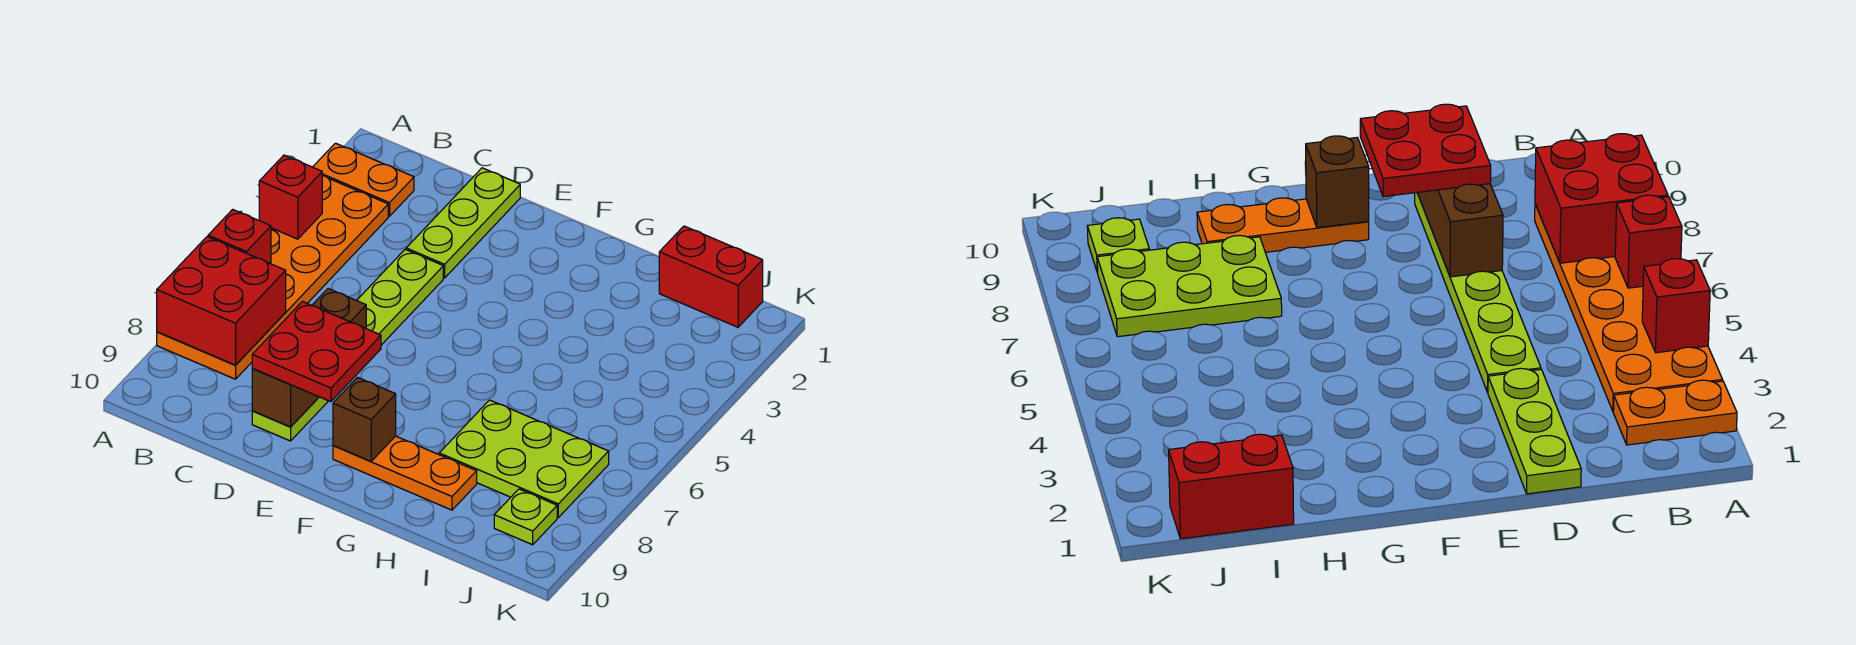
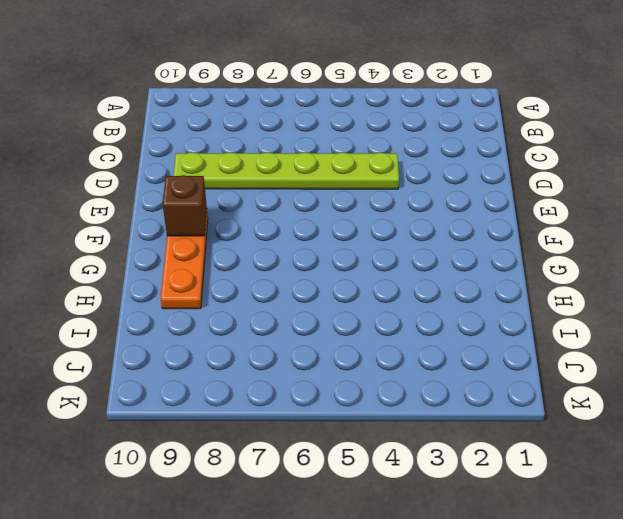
none -> orange plate A2:B2 level 1
none -> orange plate A3:B8 level 1
none -> lime plate D1:D3 level 1

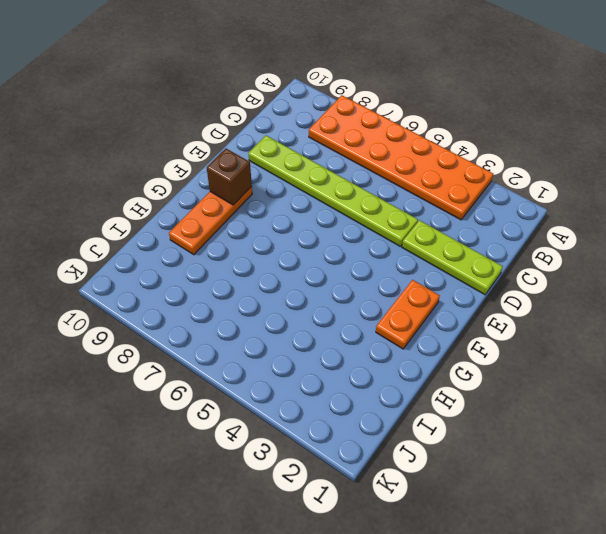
orange plate F2:G2 level 1 -> orange plate A2:B2 level 1
none -> lime plate H7:J8 level 1
none -> red brick I1:J1 level 1
none -> lime plate J9 level 1

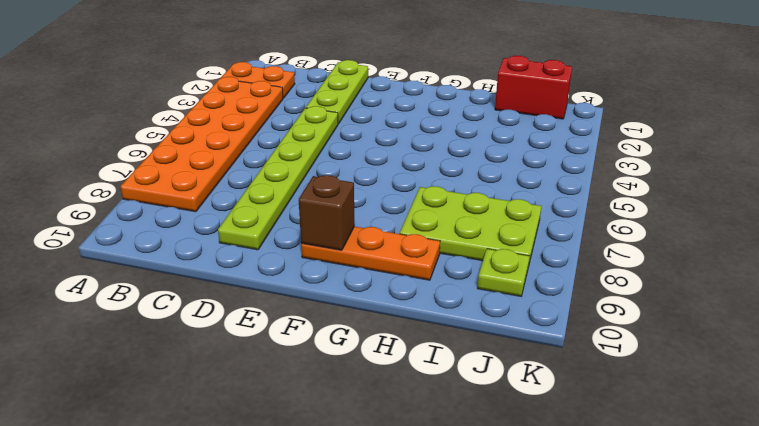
none -> red brick A4 level 2
none -> red brick A6 level 2
none -> red brick A7:B8 level 2

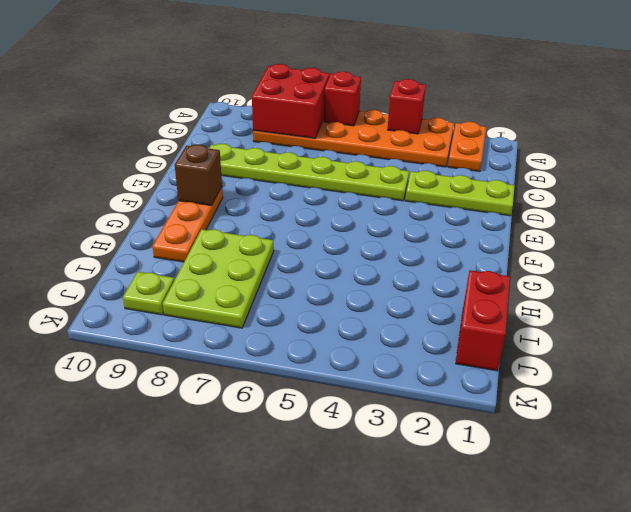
none -> brown brick D7:D9 level 2
none -> red plate D8:E9 level 3

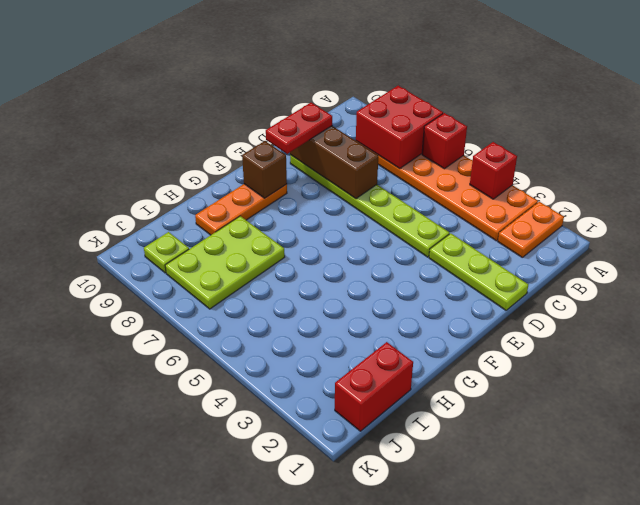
red plate D9:E9 level 3 -> red plate D8:E9 level 3

